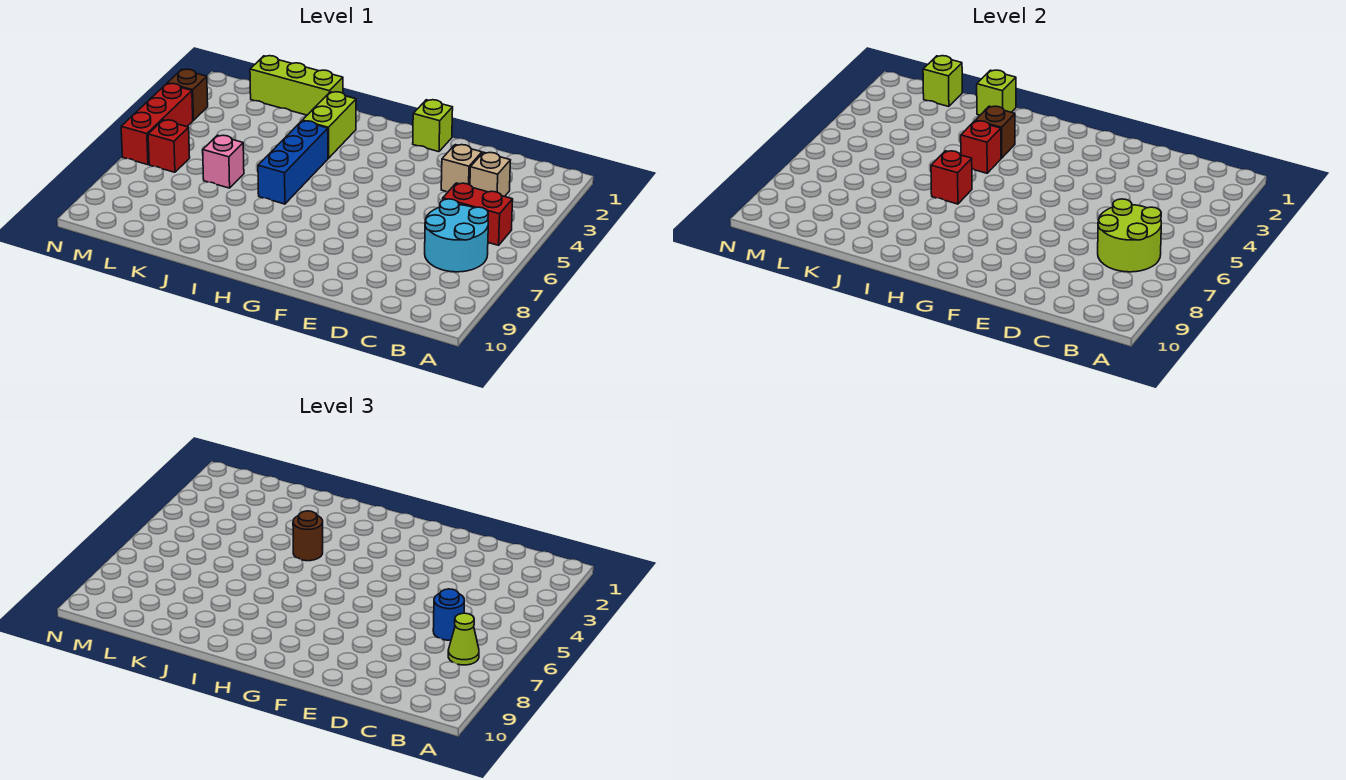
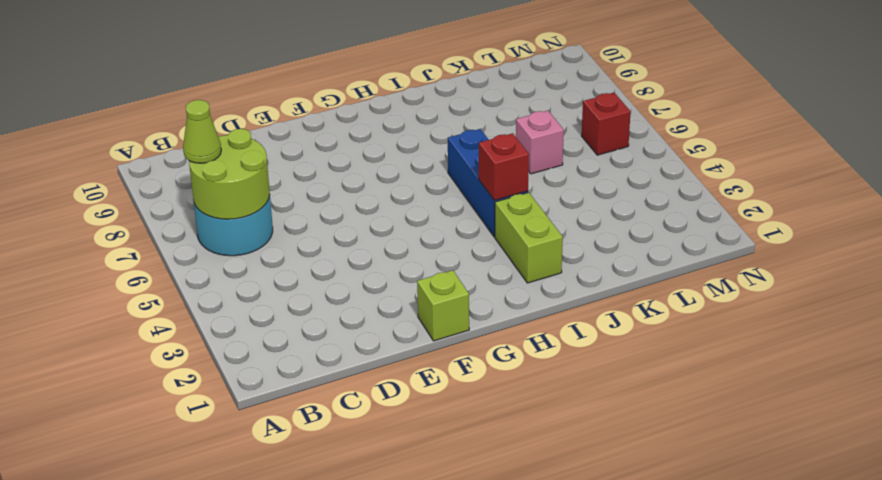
none -> red brick B5:C5 level 1
none -> tan brick C3 level 1
none -> tan brick D3 level 1

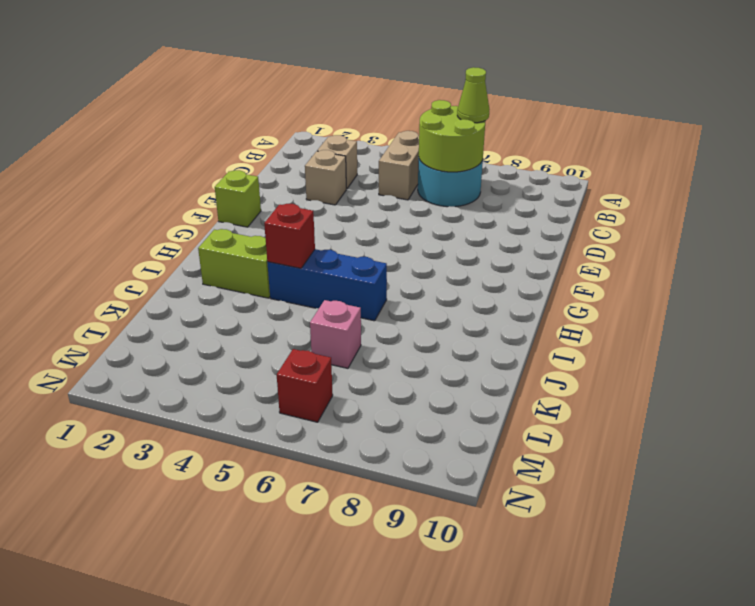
tan brick B5:C5 level 1 -> red brick B5:C5 level 1
none -> lime brick J1:L1 level 1
none -> brown brick N3 level 1
none -> red brick N4:N6 level 1

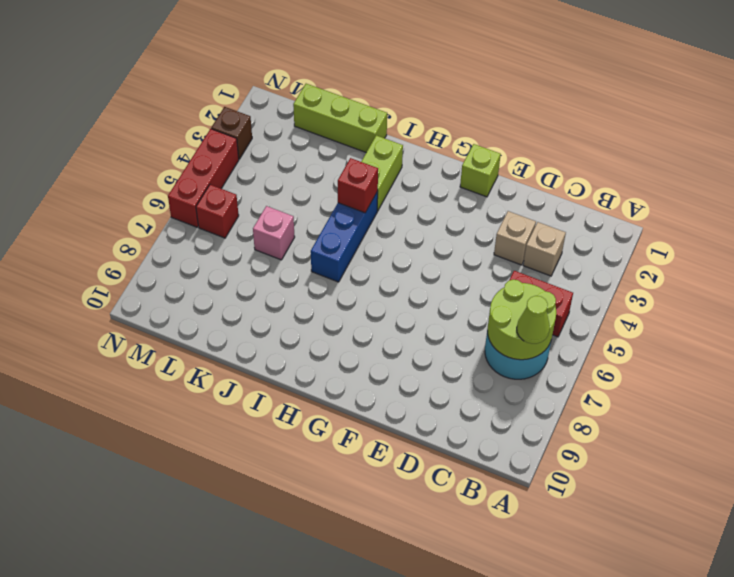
none -> brown brick I3 level 2
none -> red brick I6 level 2
none -> lime brick J1 level 2

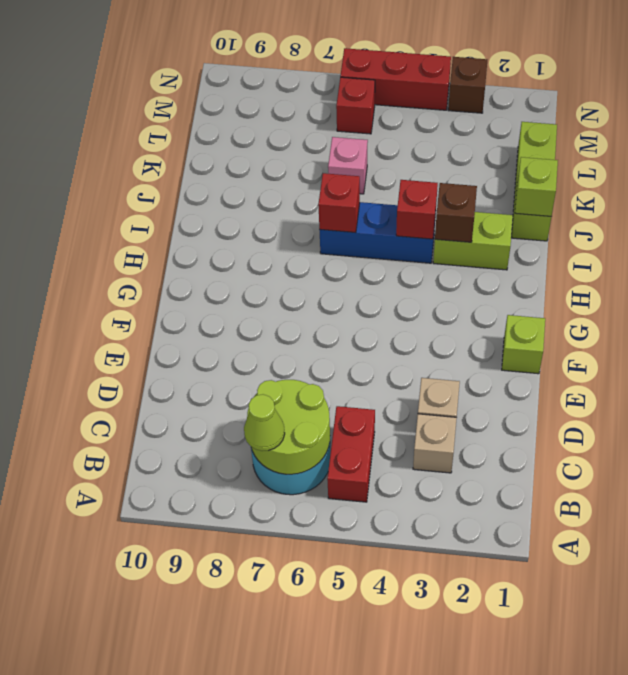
none -> lime brick L1 level 2
none -> blue round brick C6 level 3
none -> brown round brick I4 level 3

